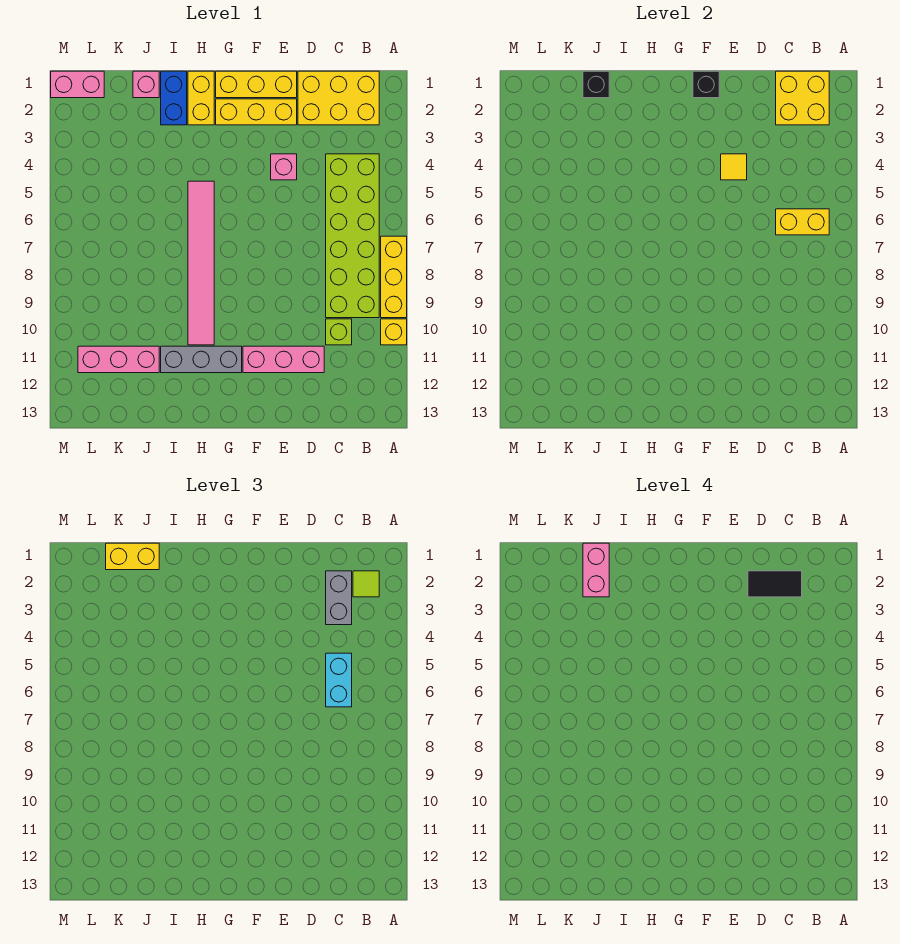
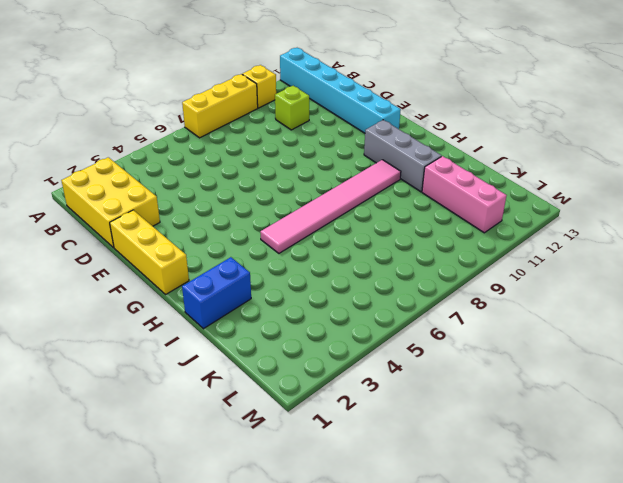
cyan brick A12:F12 level 1 -> none
none -> lime brick B4:C9 level 1
none -> pink brick D11:F11 level 1
none -> yellow brick E2:G2 level 1

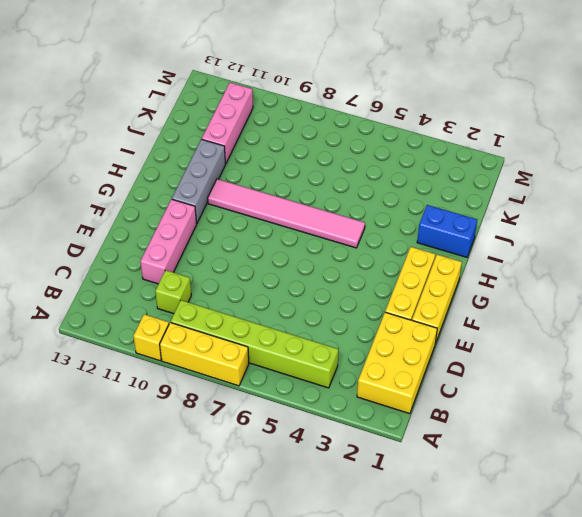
lime brick B4:B9 level 1 -> lime brick B4:C9 level 1
none -> pink brick E4 level 1
none -> yellow brick H1:H2 level 1
none -> pink brick J1 level 1

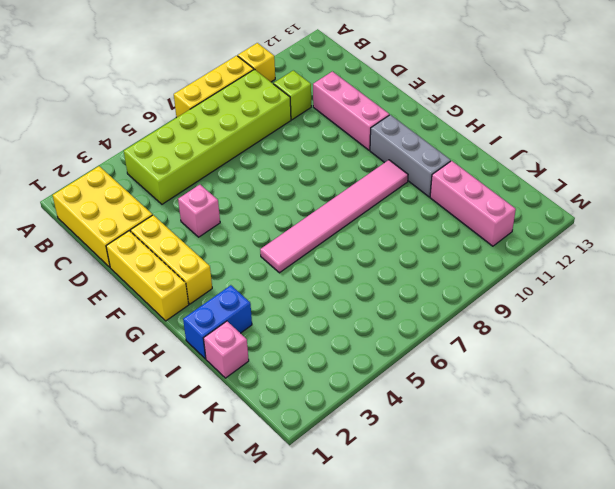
none -> yellow brick H1:H2 level 1
none -> pink brick L1:M1 level 1
none -> yellow brick B1:C2 level 2

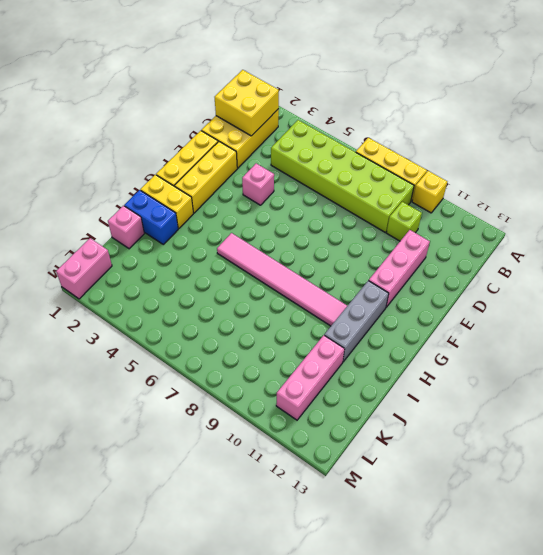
none -> yellow brick B6:C6 level 2
none -> yellow tile E4 level 2
none -> black brick F1 level 2

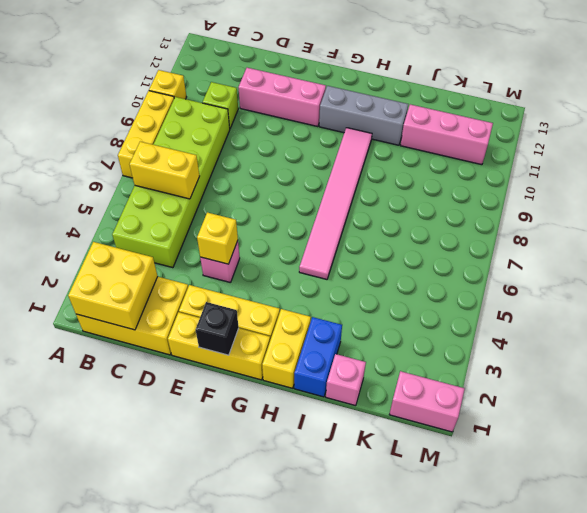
yellow brick E4 level 2 -> yellow tile E4 level 2
none -> black brick J1 level 2
none -> lime tile B2 level 3
none -> grey brick C2:C3 level 3

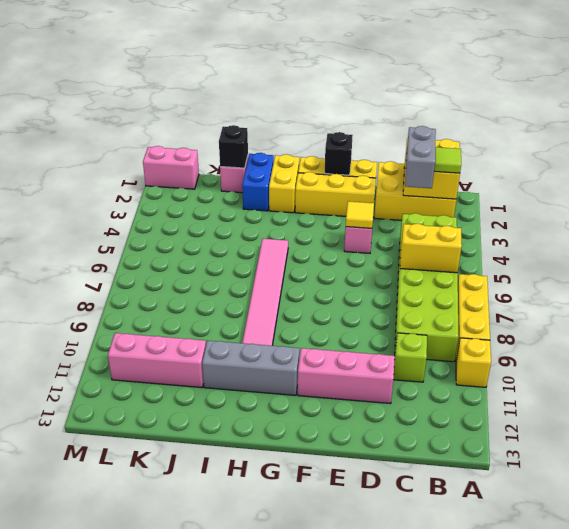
none -> cyan brick C5:C6 level 3
none -> yellow brick J1:K1 level 3
none -> black tile C2:D2 level 4

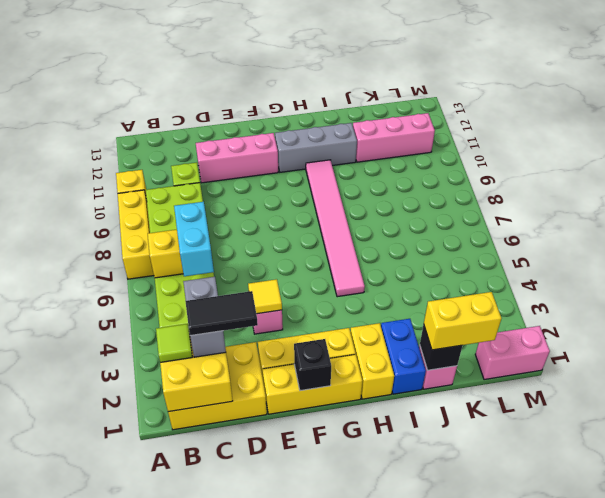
none -> pink brick J1:J2 level 4

